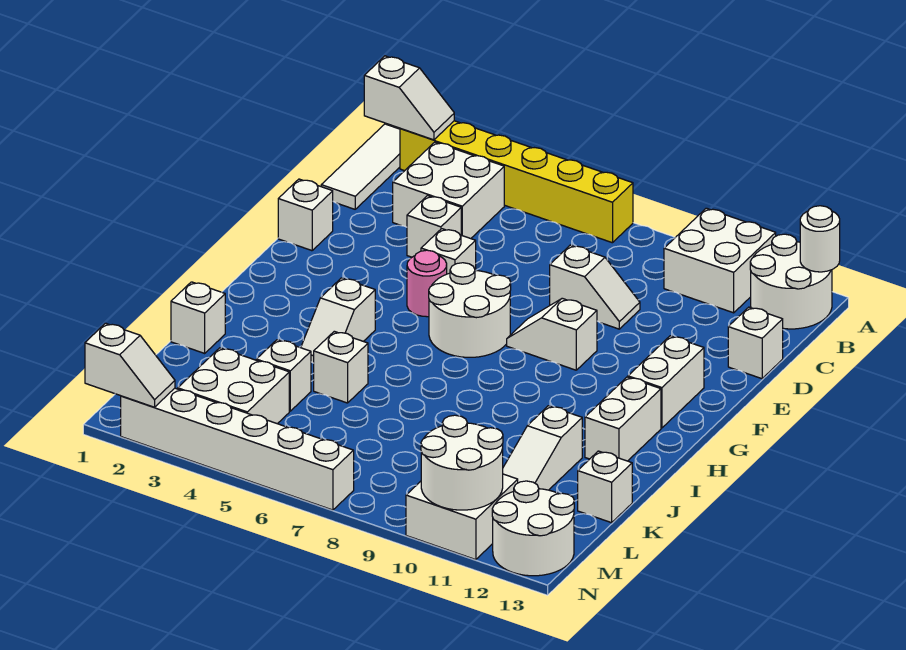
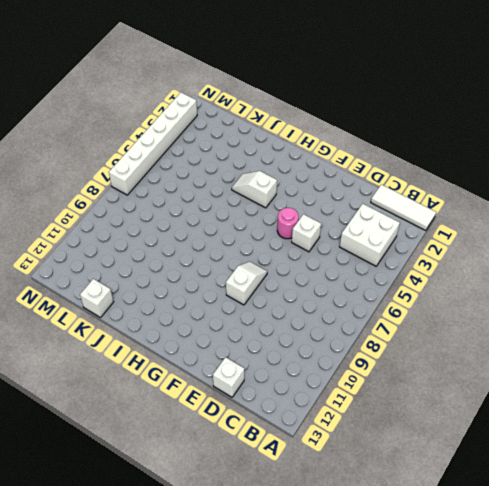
none -> yellow brick A2:A7 level 1
none -> white brick A10:B11 level 1
none -> white round brick A12:B13 level 1

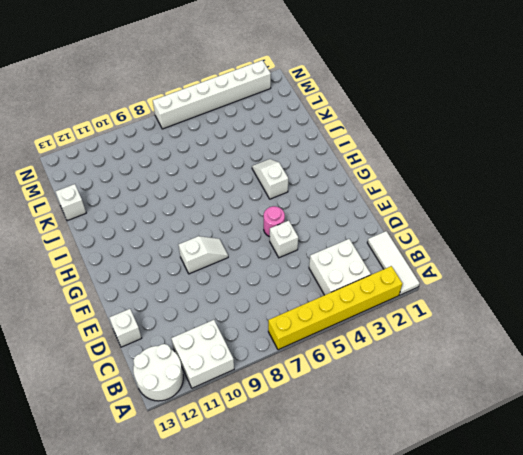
none -> white brick D4 level 1
none -> white slope D8:D9 level 1 top 8
none -> white brick E1 level 1

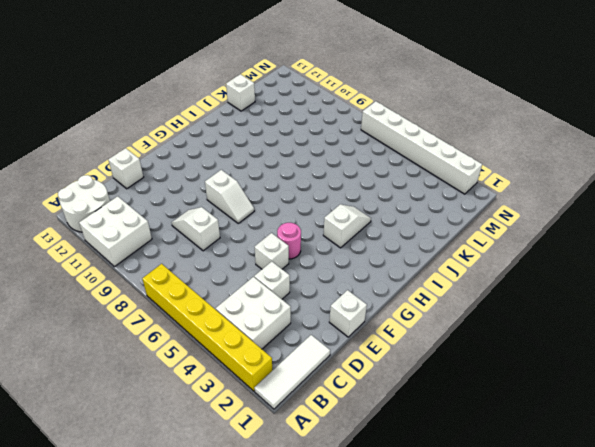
none -> white round brick F6:G7 level 1
none -> white brick F12:G12 level 1
none -> white brick H12:I12 level 1

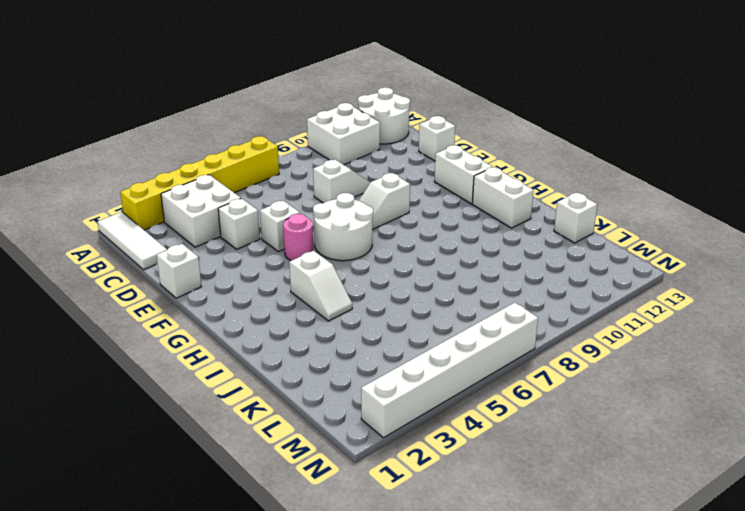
none -> white brick J1 level 1
none -> white brick J5 level 1
none -> white slope J11:L11 level 1 top J

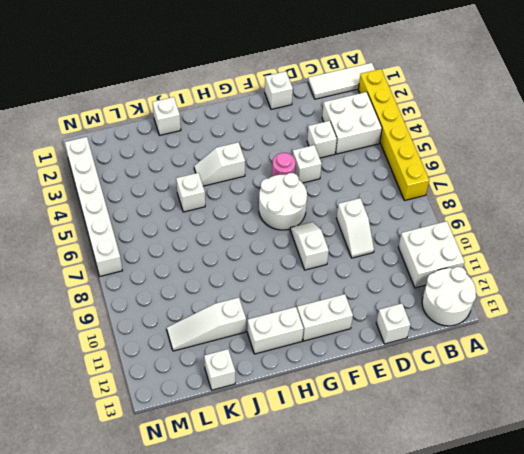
none -> white brick K4 level 1
none -> white brick L3:M4 level 1
none -> white brick M10:N11 level 1

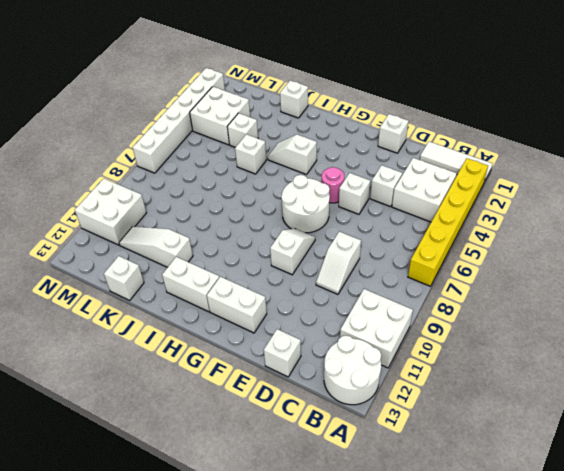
none -> white round brick M12:N13 level 1
none -> white slope A1:A2 level 2 top 1
none -> white round brick A13 level 2

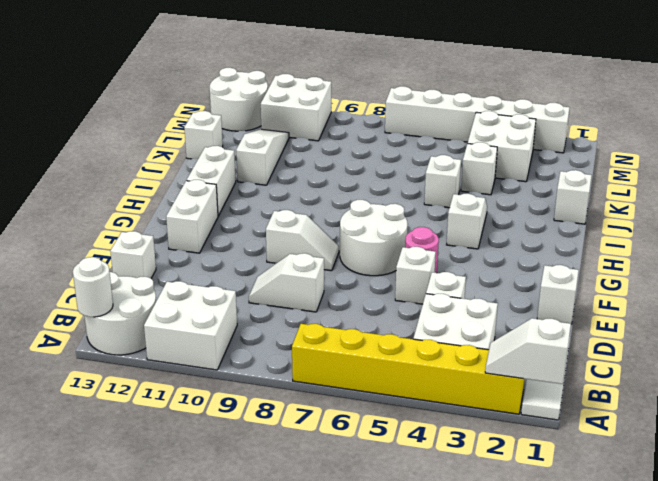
none -> white round brick M10:N11 level 2
none -> white slope N1:N2 level 2 top 1

